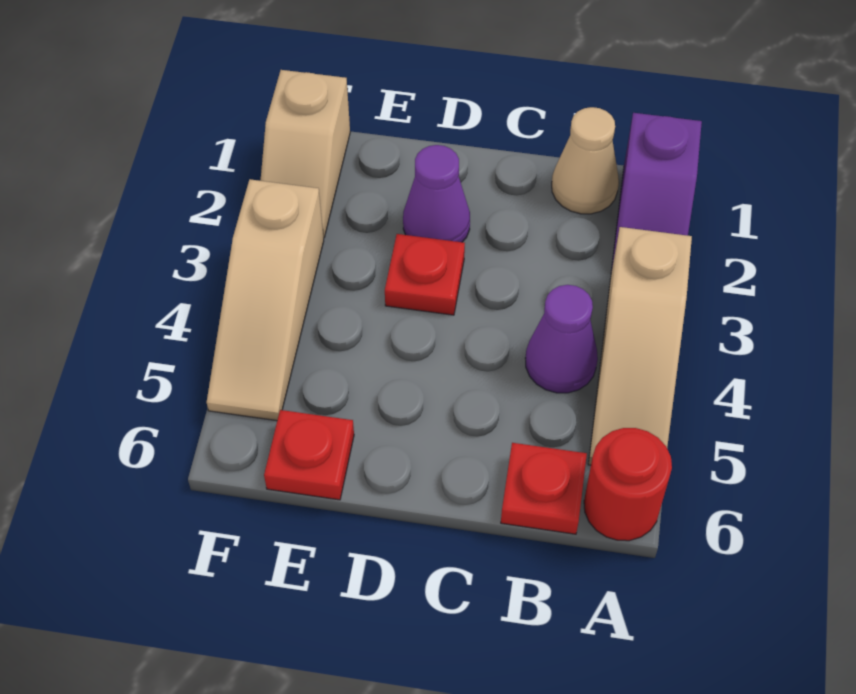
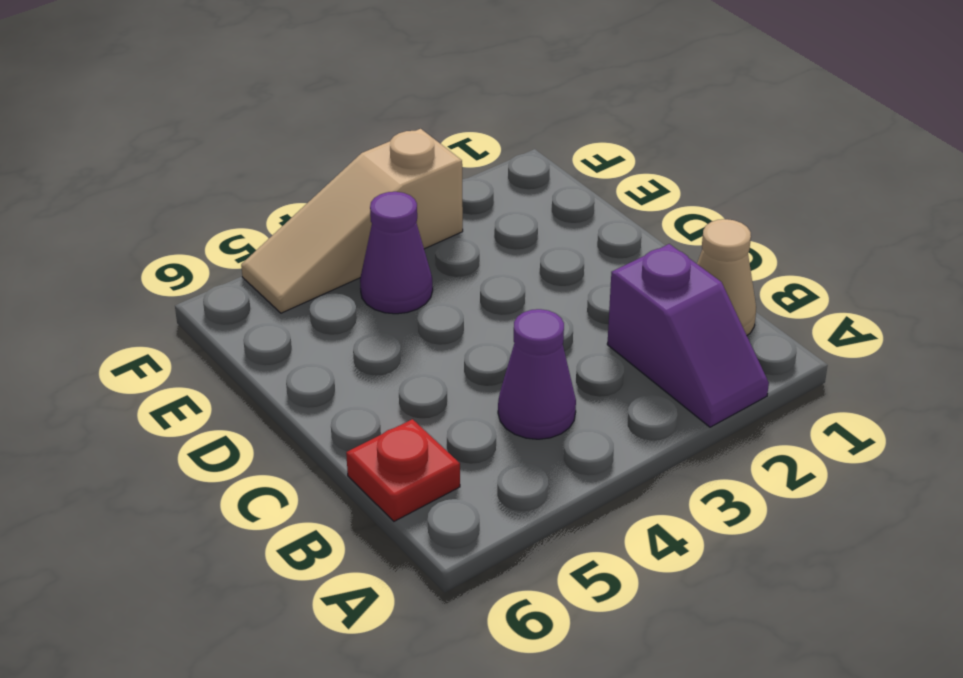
purple slope A2:B2 level 1 top B -> purple slope A1:A2 level 1 top 1
purple cone E4 level 1 -> purple cone D2 level 1
none -> tan slope A3:A5 level 1 top 3
none -> red round brick A6 level 1

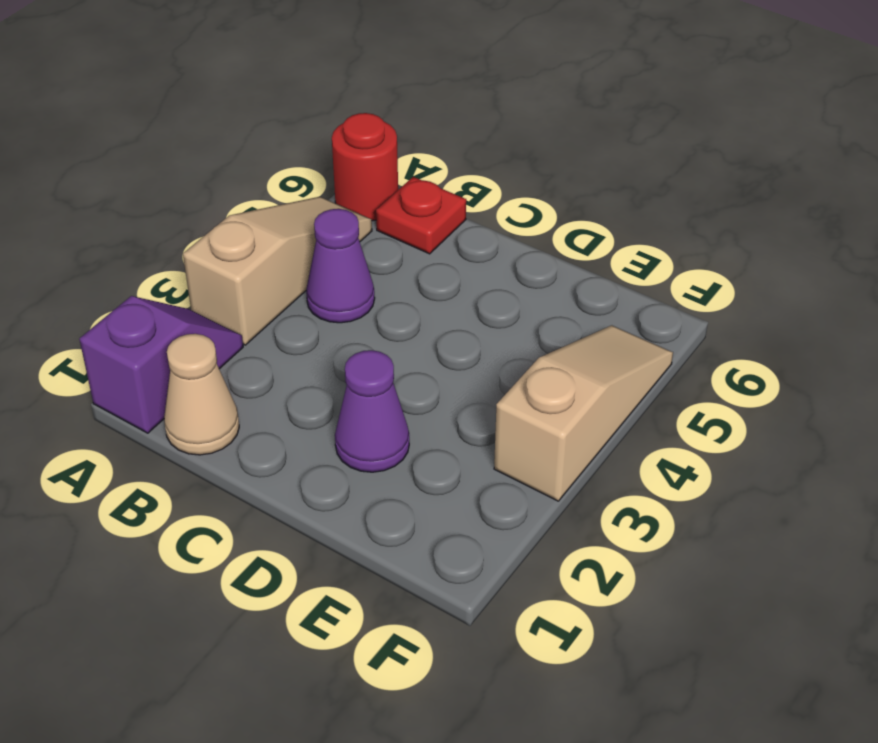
none -> red plate D3 level 1
none -> red plate E6 level 1

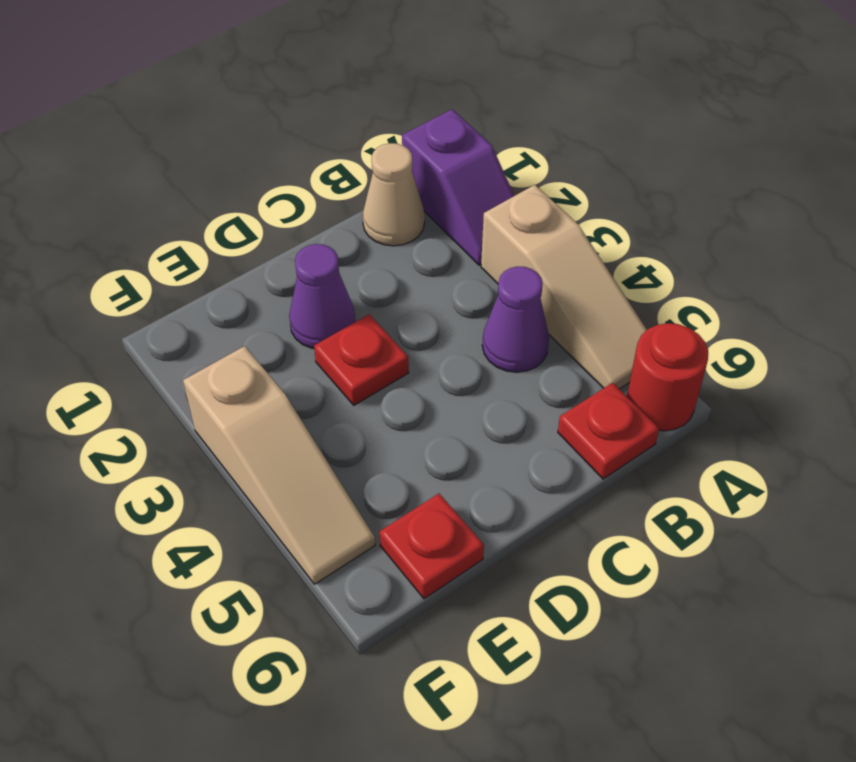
none -> tan slope F1:F2 level 1 top 1

